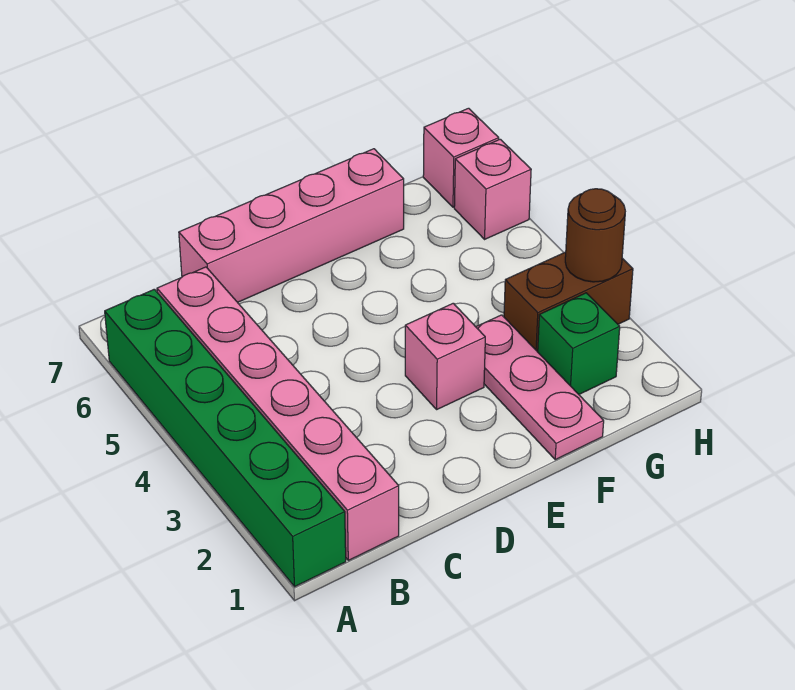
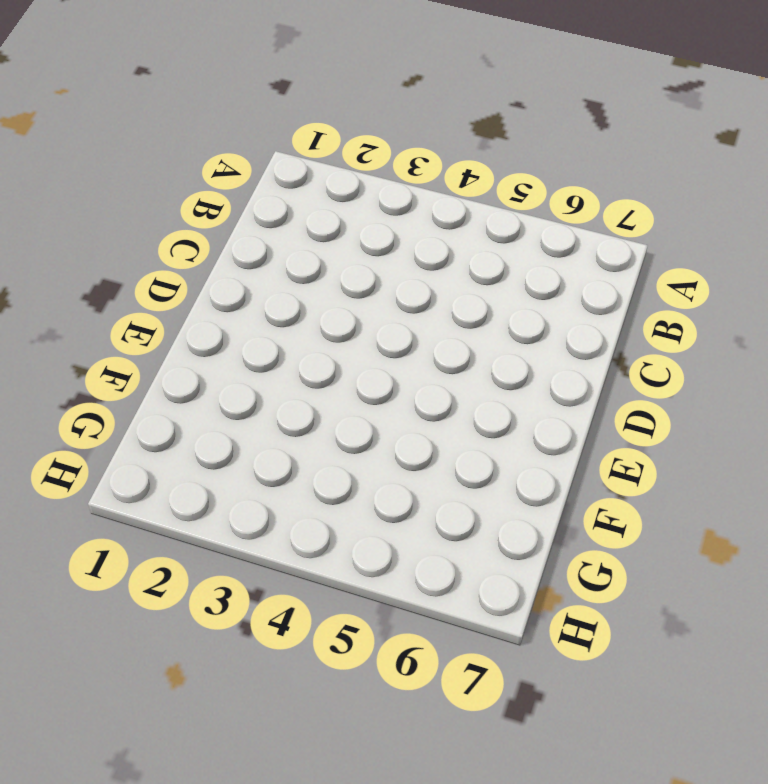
none -> green brick A1:A6 level 1
none -> pink brick B1:B6 level 1

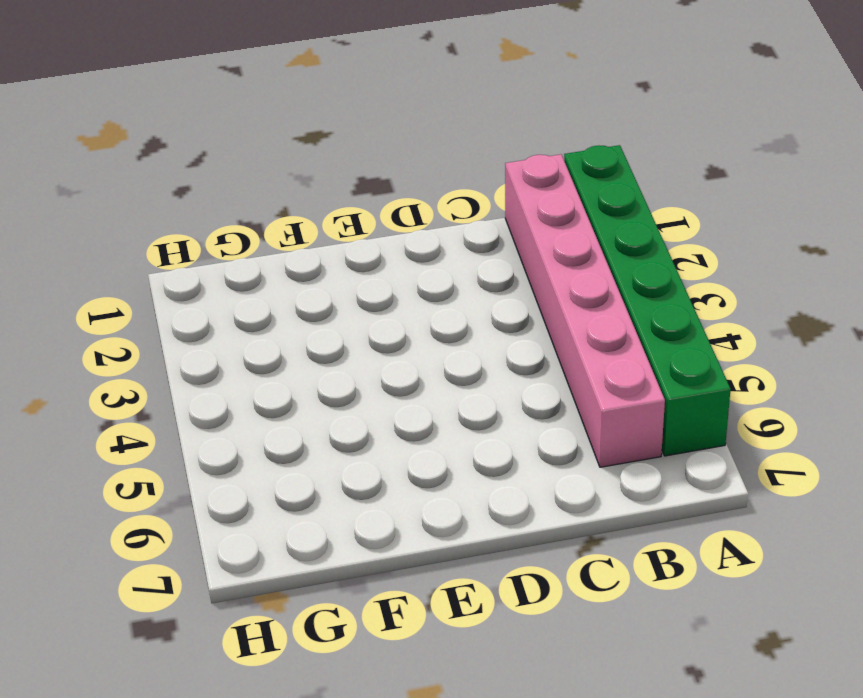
none -> pink brick C7:F7 level 1
none -> pink brick E3 level 1

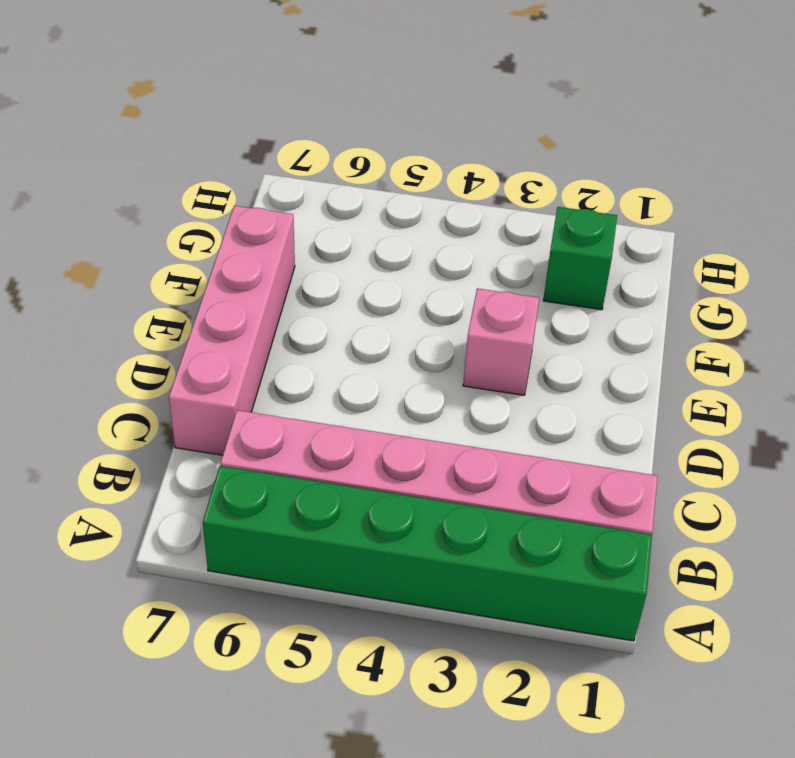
none -> pink plate F1:F3 level 1
none -> brown brick G3:H3 level 1

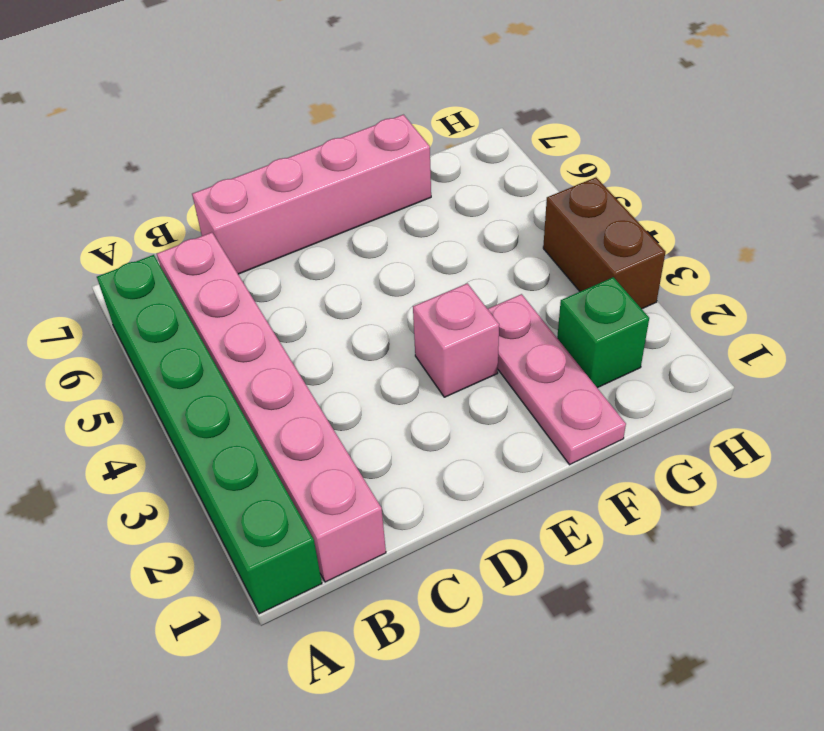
brown brick H3:H4 level 1 -> brown brick G3:H3 level 1
none -> pink brick H6 level 1
none -> pink brick H7 level 1

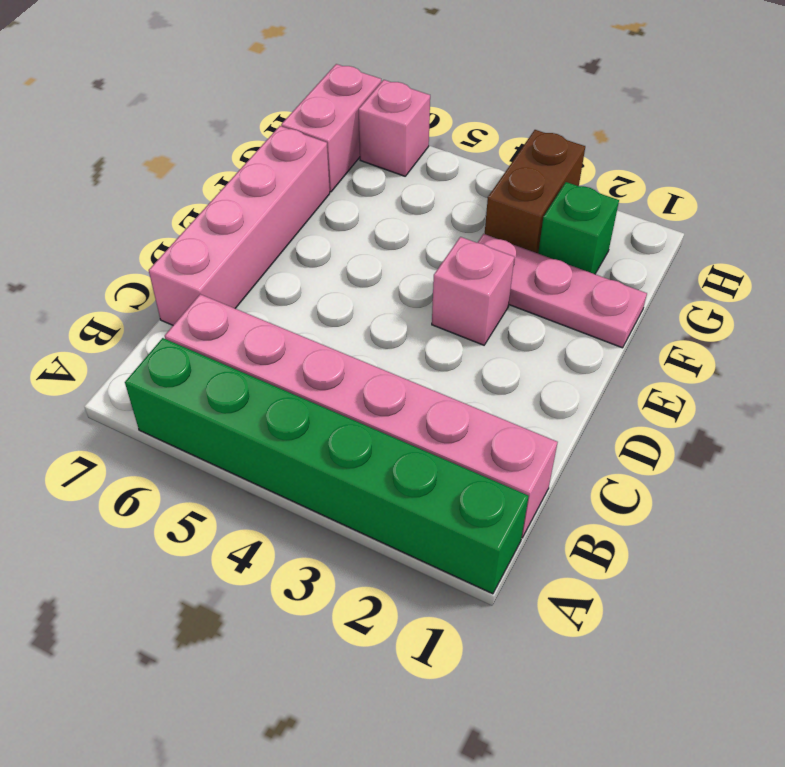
pink brick G7:H7 level 1 -> pink brick H7 level 1
none -> brown round brick H3 level 2

